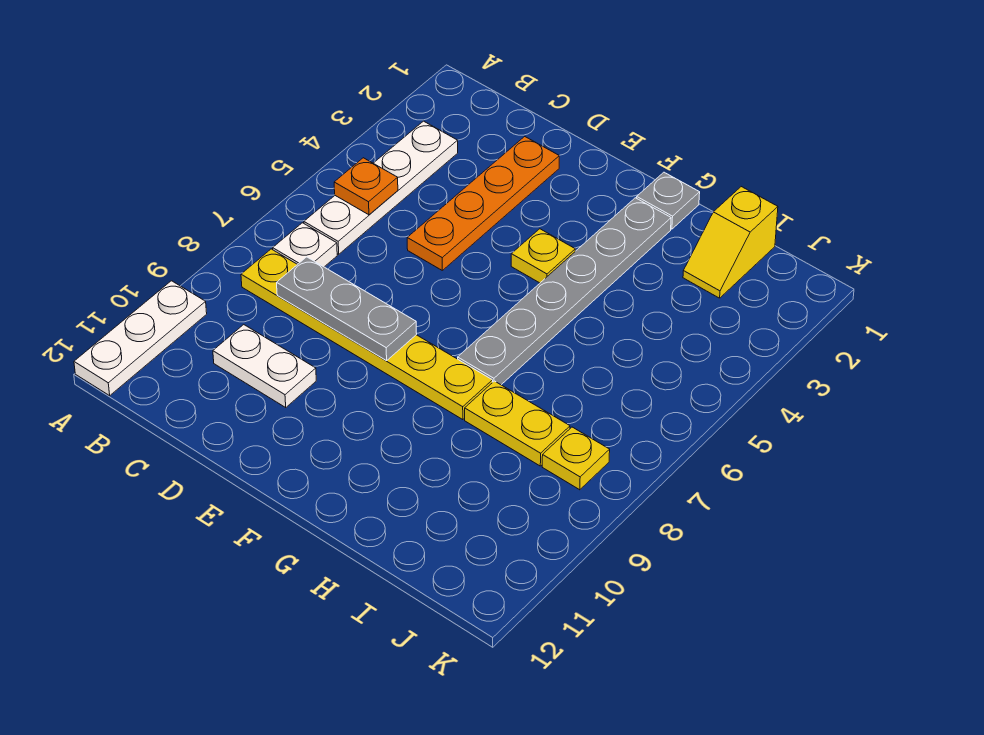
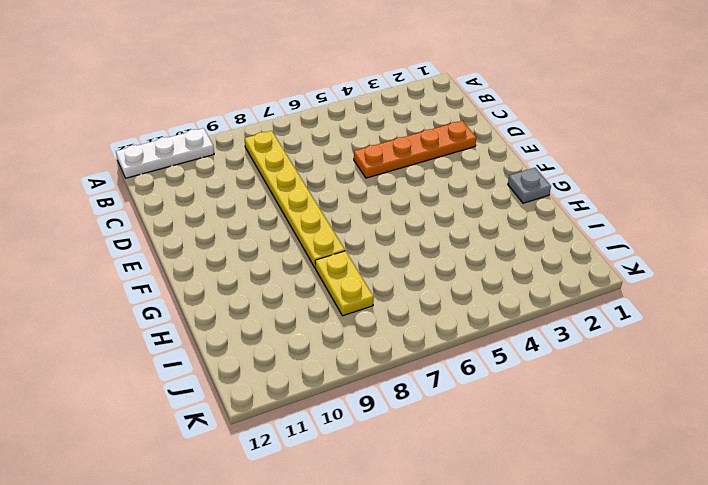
none -> white plate B3:B6 level 1
none -> white plate B7 level 1
none -> white plate C10:D10 level 1

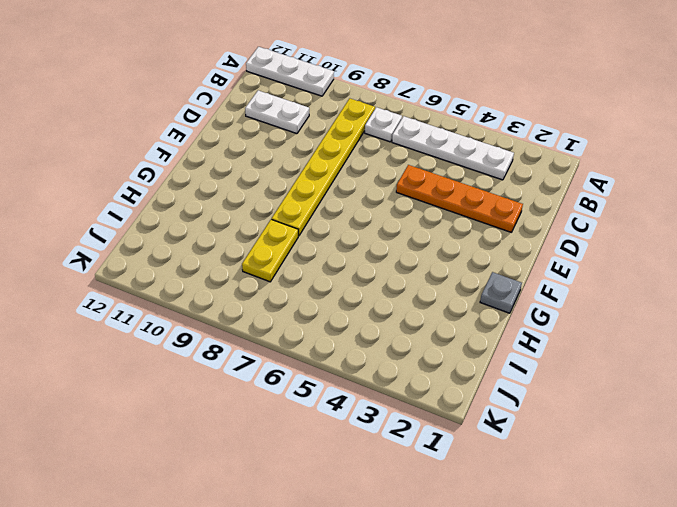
white plate C10:C11 level 1 -> white plate C10:D10 level 1
none -> yellow plate F4 level 1
none -> grey plate G2:G7 level 1
none -> yellow slope I1:I2 level 1 top 1

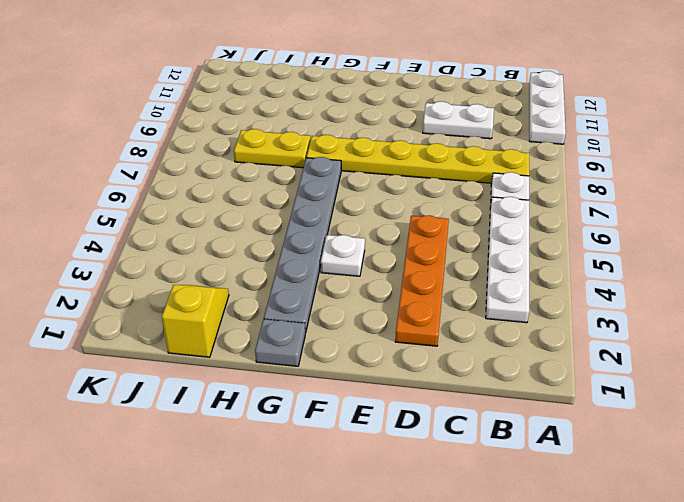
white plate F4 level 1 -> yellow plate F4 level 1
none -> yellow plate J8 level 1
none -> orange plate B5 level 2
none -> grey plate C8:E8 level 2

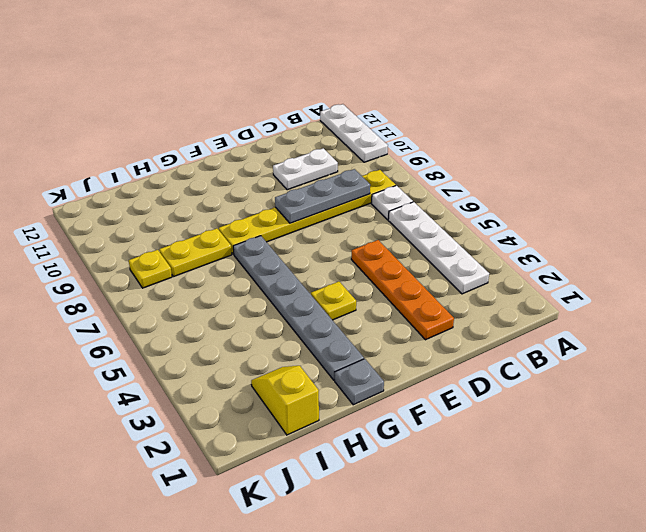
none -> orange plate B5 level 2

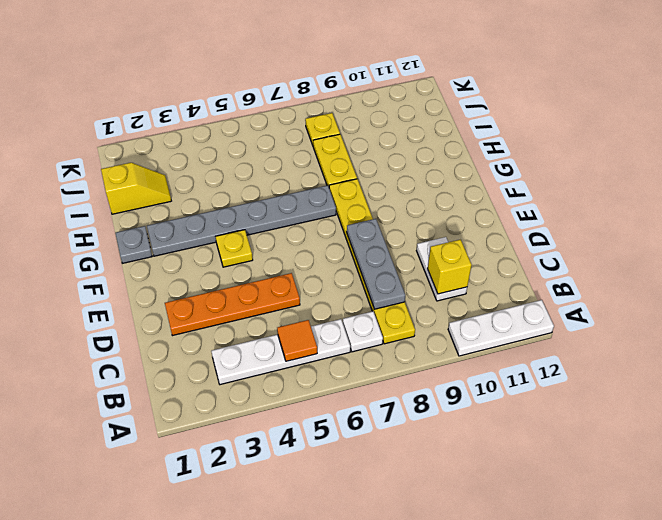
orange tile B5 level 2 -> orange plate B5 level 2
yellow brick C10 level 2 -> none

